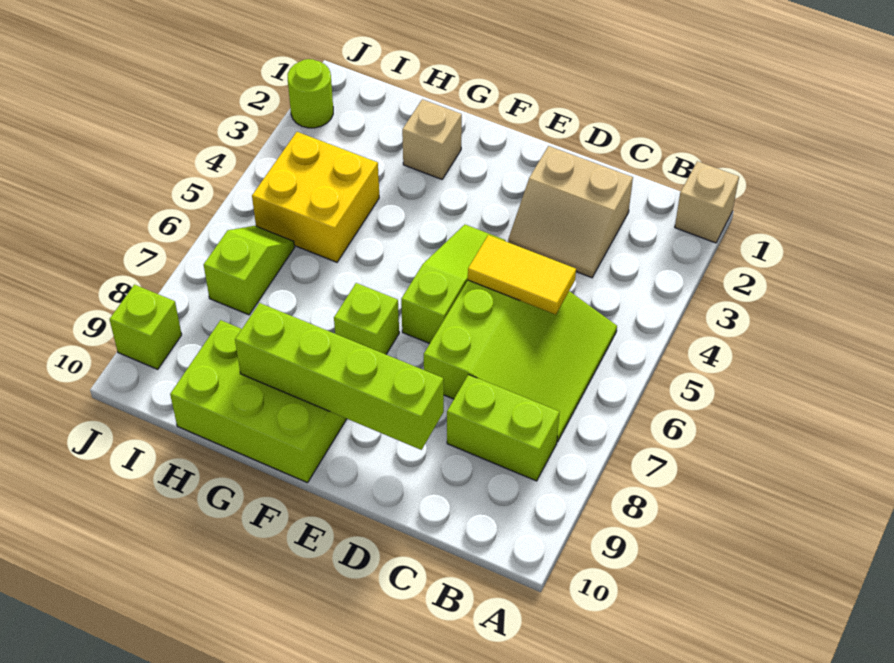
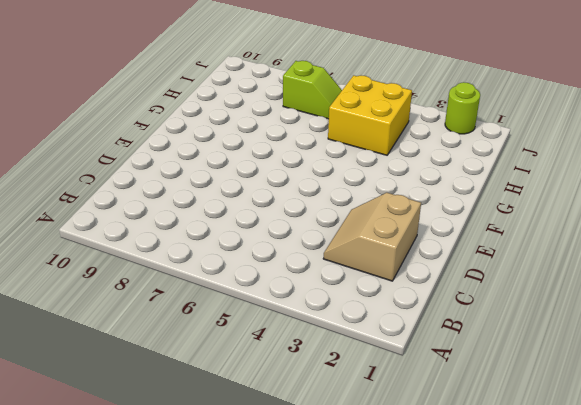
none -> tan brick A1 level 1
none -> lime slope B5:D7 level 1 top D
none -> lime brick B8:C8 level 1

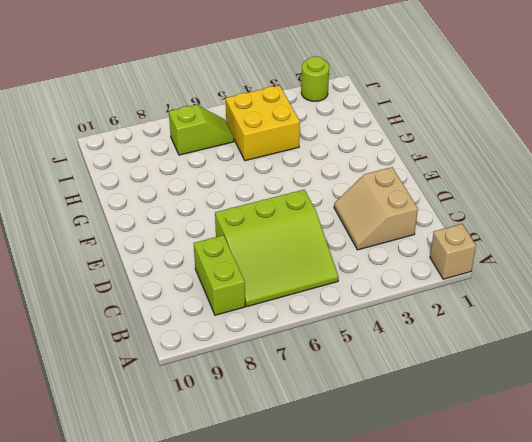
none -> lime slope E4:E6 level 1 top 6
none -> lime brick F7 level 1
none -> lime brick F9:H10 level 1

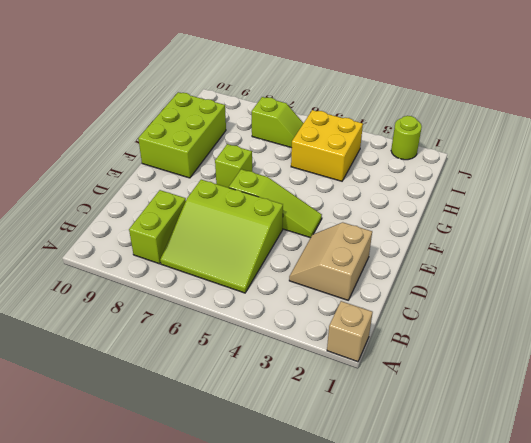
none -> tan brick G2 level 1
none -> lime brick J9 level 1
none -> yellow tile C5:D5 level 2

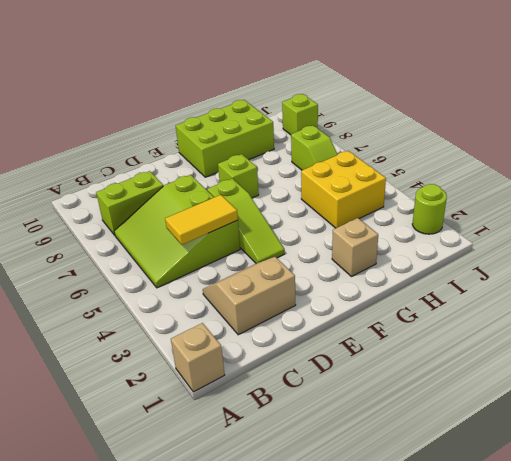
none -> lime brick D9:G9 level 2

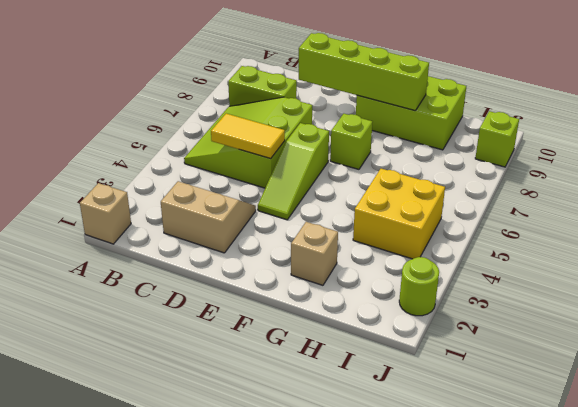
none -> lime slope I6:I7 level 1 top 7

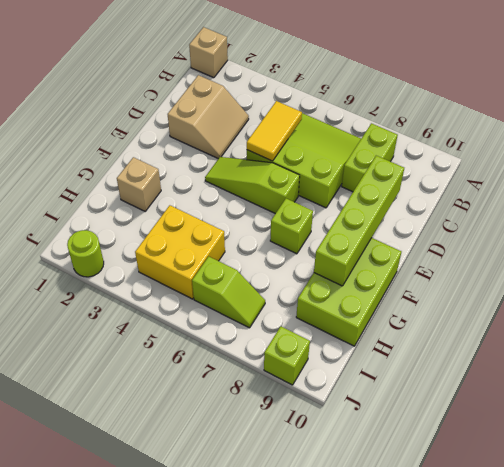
lime slope I6:I7 level 1 top 6 -> lime slope I6:I7 level 1 top 7

